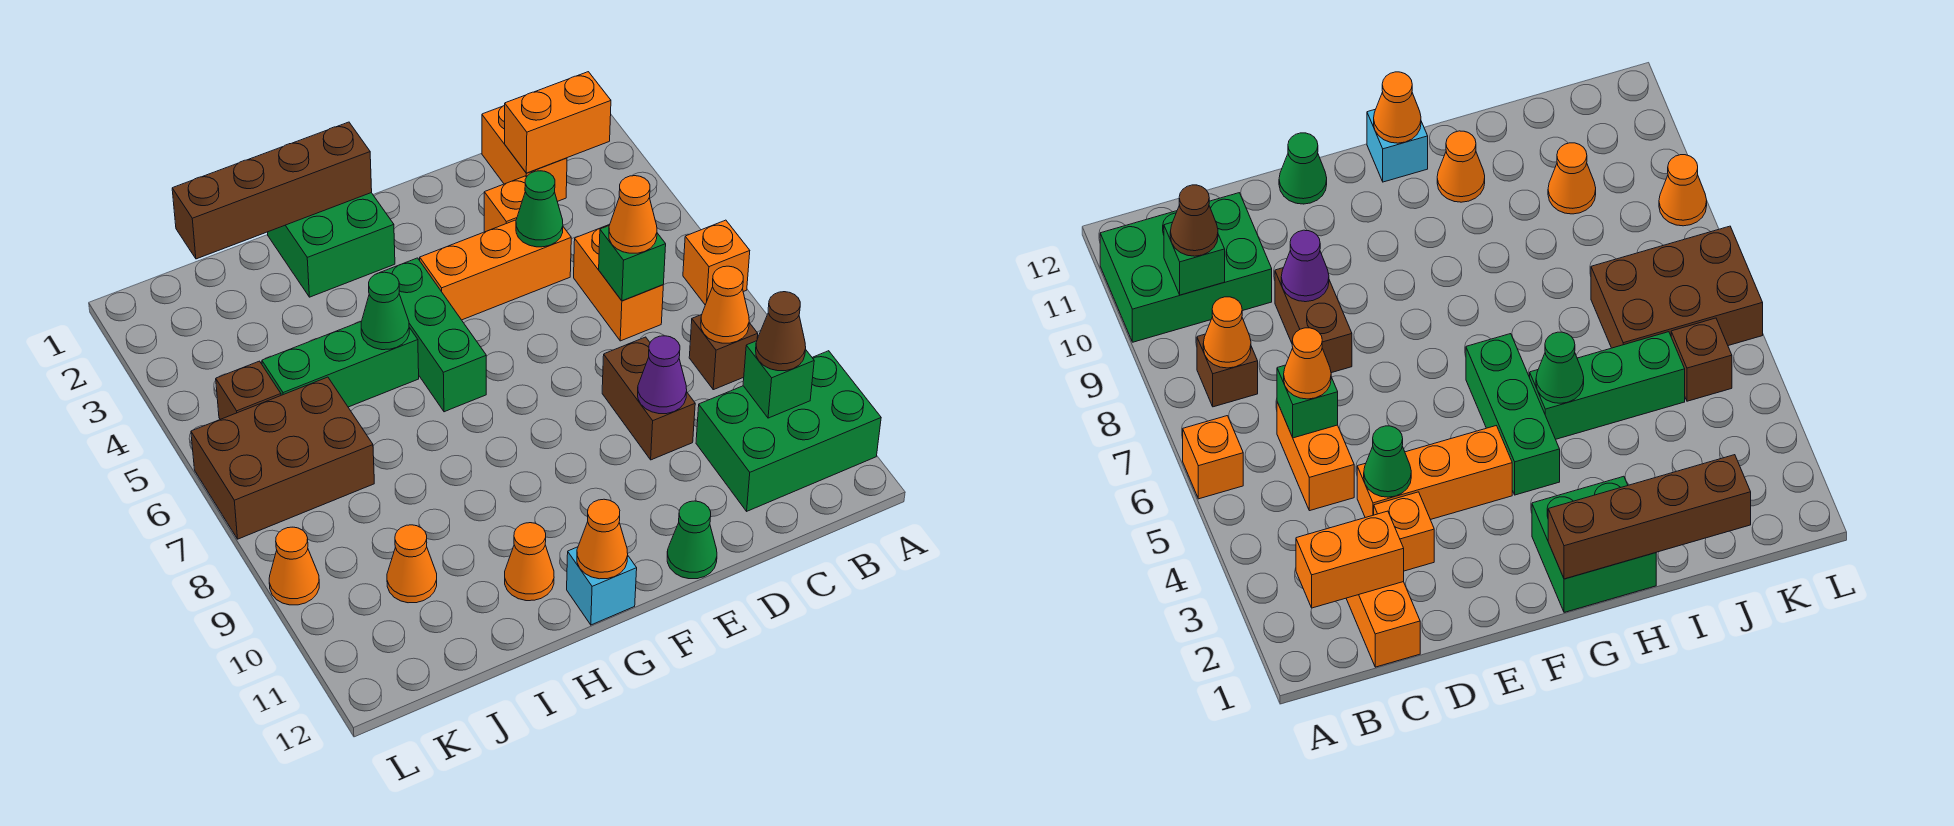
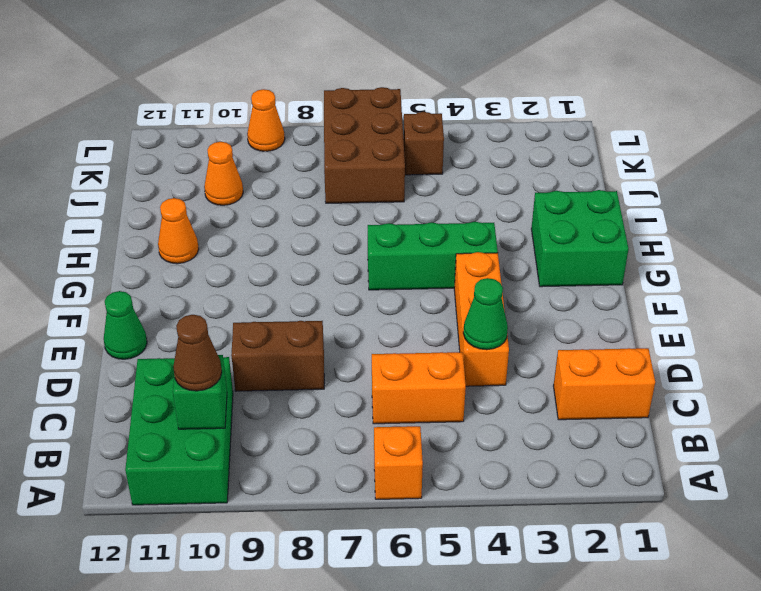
none -> brown brick B8 level 1
none -> orange brick D3 level 1
none -> cyan brick G12 level 1

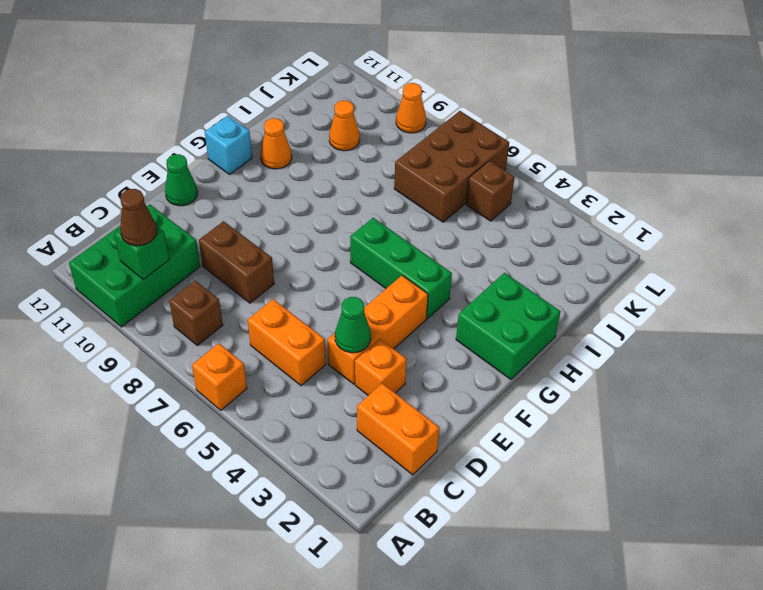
none -> green brick H5:J5 level 1
none -> orange brick B2:C2 level 2
none -> orange cone B8 level 2

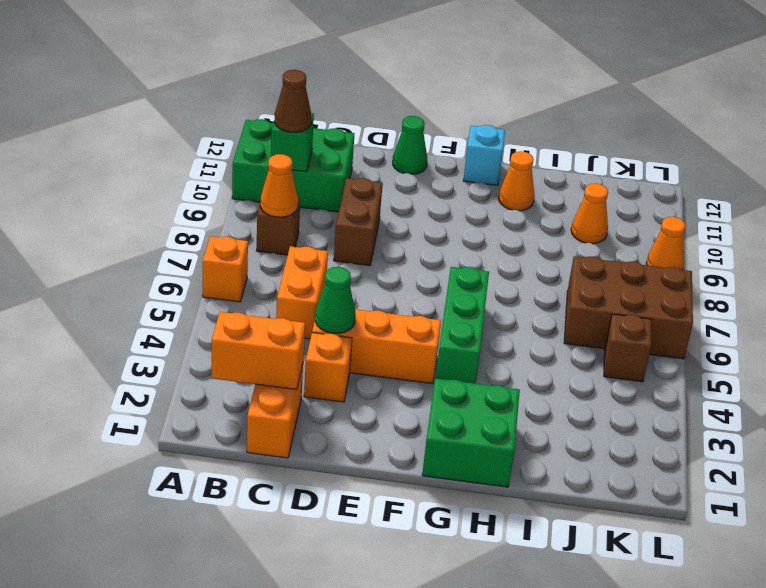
none -> green brick H5:J5 level 1
none -> green brick C6 level 2
none -> purple cone D9 level 2

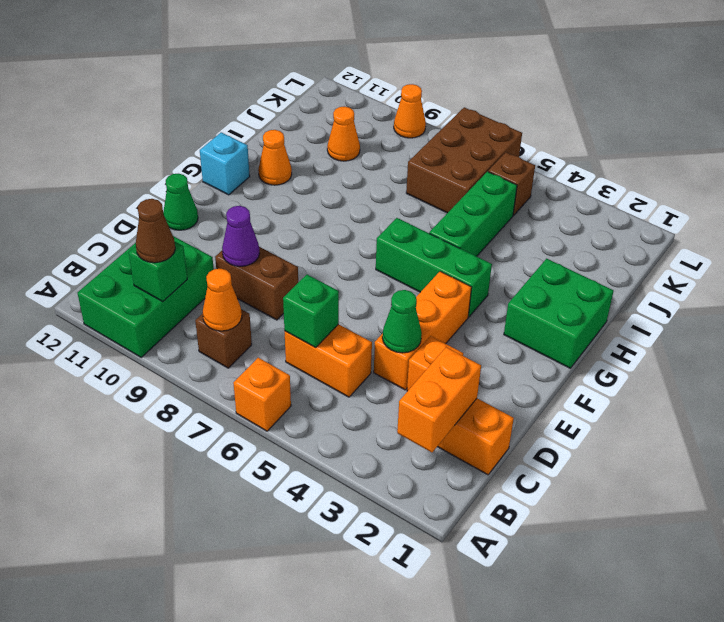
none -> brown brick G1:J1 level 2
none -> orange cone G12 level 2
none -> green cone H5 level 2

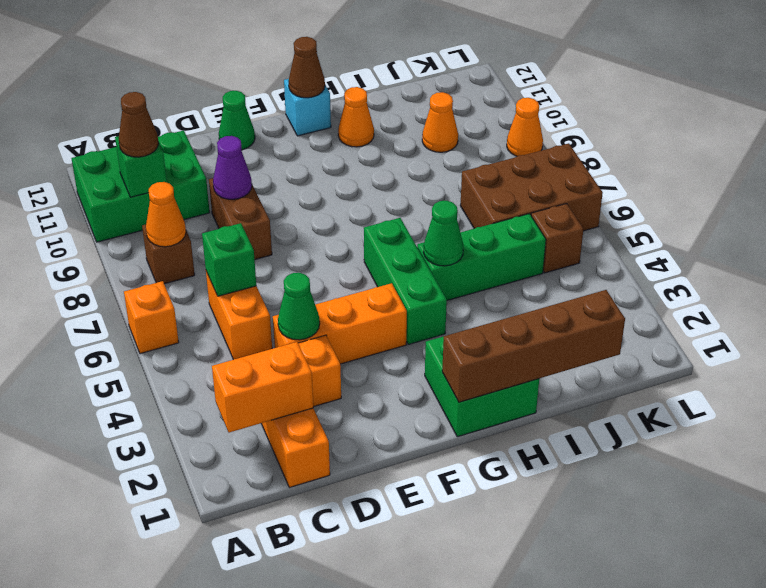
brown cone G12 level 2 -> orange cone G12 level 2
none -> orange cone C6 level 3

